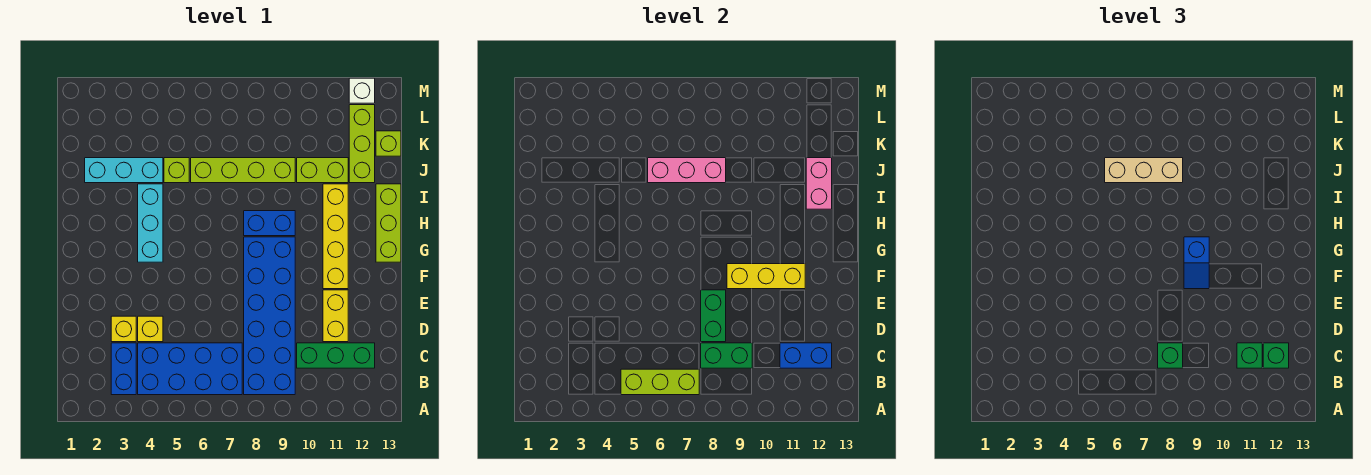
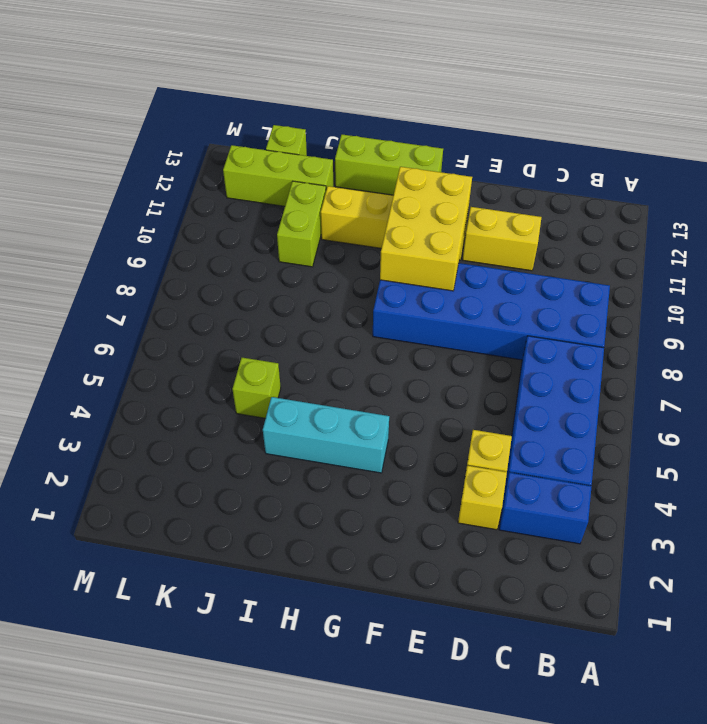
yellow brick F9:G11 level 2 -> yellow brick F9:F11 level 2
none -> green brick C10:C12 level 1
none -> blue brick H8:H9 level 1
none -> cyan brick J2:J4 level 1
none -> lime brick J6:J9 level 1

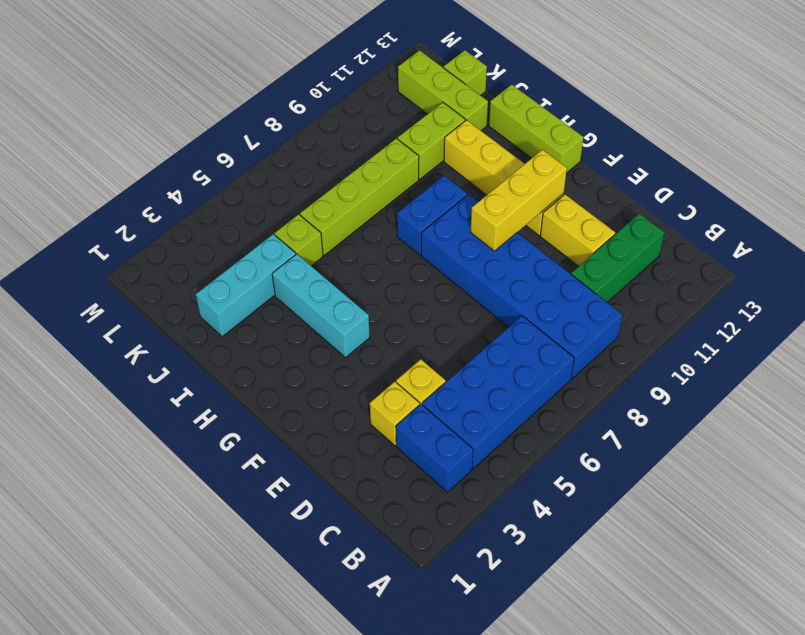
none -> white brick M12 level 1
none -> lime brick B5:B7 level 2
none -> green brick C8:C9 level 2
none -> blue brick C11:C12 level 2

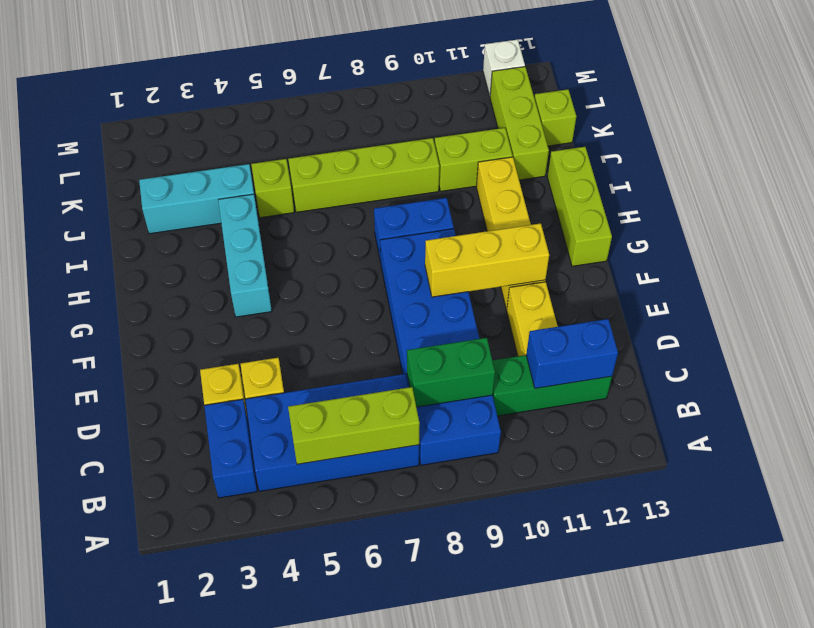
none -> green brick D8:E8 level 2
none -> pink brick I12:J12 level 2
none -> pink brick J6:J8 level 2
none -> green brick C8 level 3

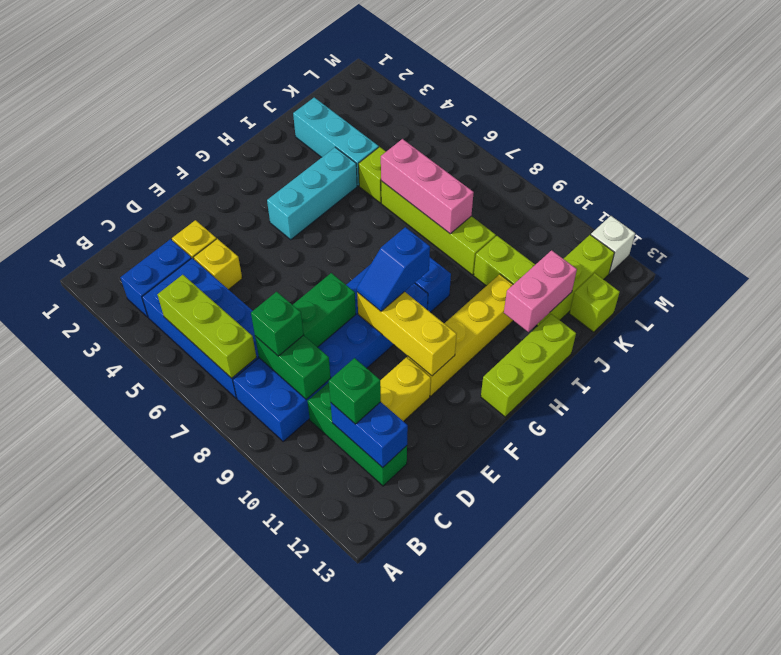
none -> green brick C12 level 3
none -> tan brick J6:J8 level 3

